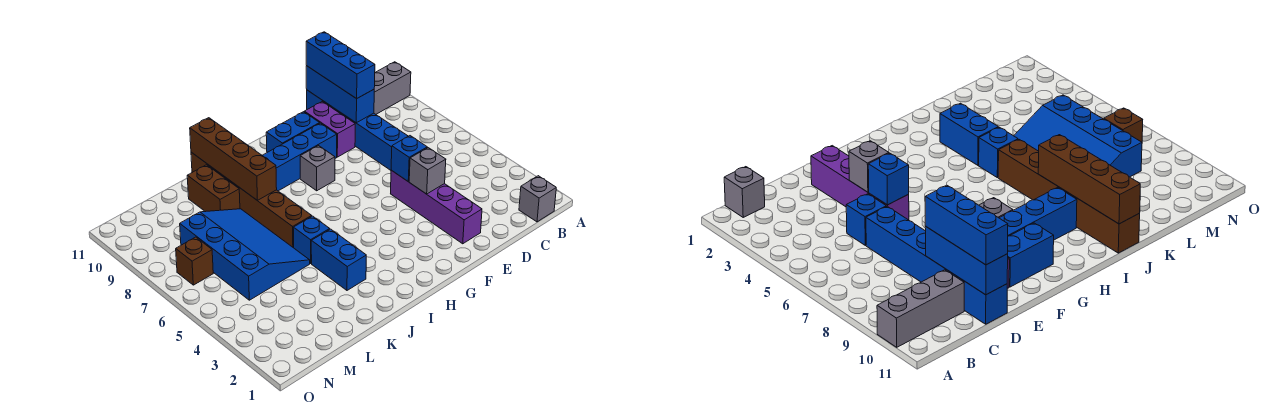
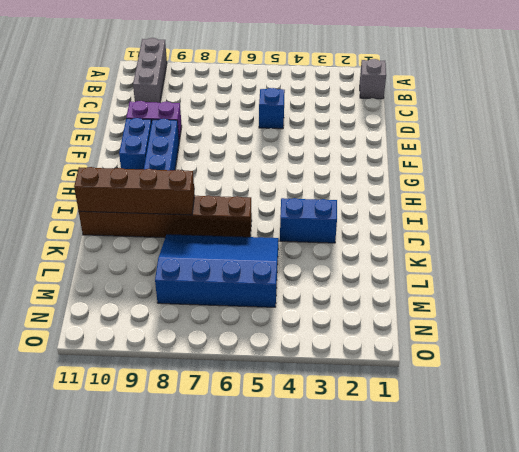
none -> blue brick D6:D11 level 1
none -> purple brick E2:E5 level 1
none -> grey brick G8 level 1

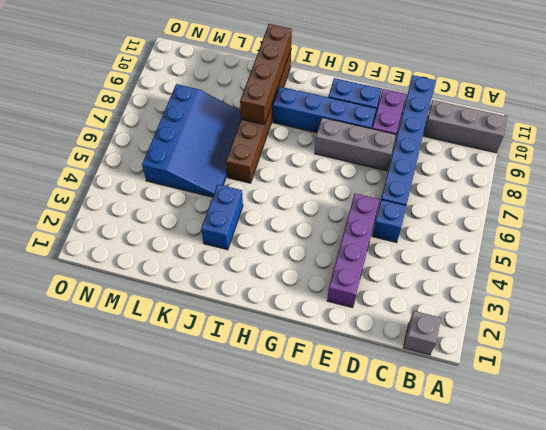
grey brick E8:G8 level 1 -> grey brick G8 level 1
none -> blue brick J5 level 1
none -> brown brick K9:K10 level 1
none -> brown brick N7 level 1

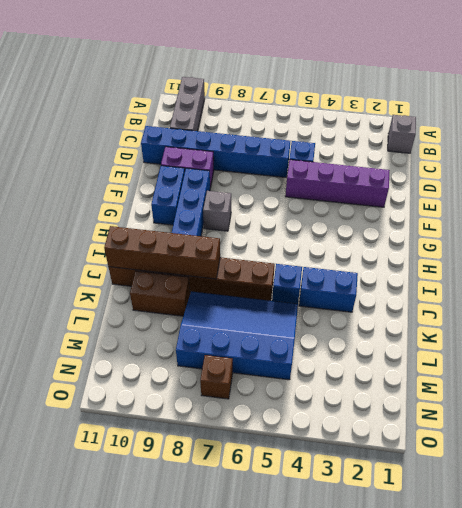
none -> blue brick D9:D11 level 2
none -> grey brick E4 level 2
none -> blue brick E5 level 2

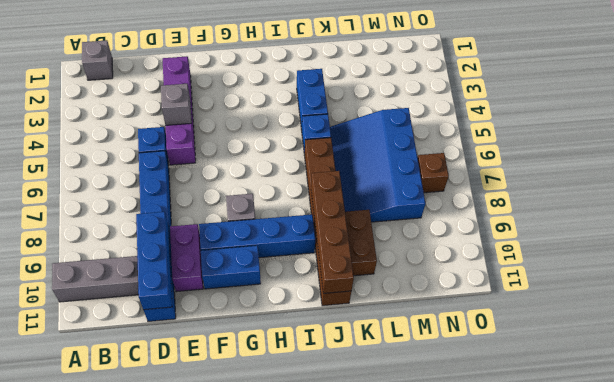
none -> blue brick E5 level 2
none -> blue brick D9:D11 level 3

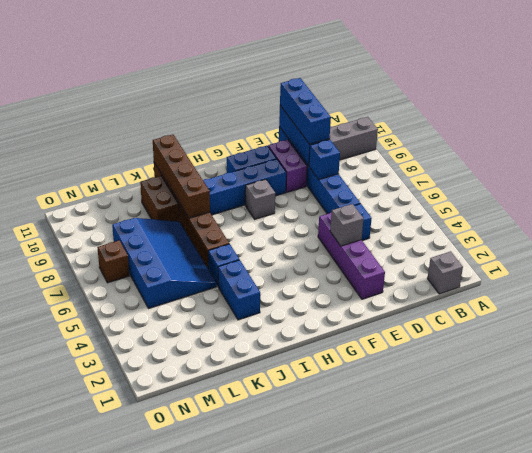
blue brick D8 level 2 -> blue brick E5 level 2

